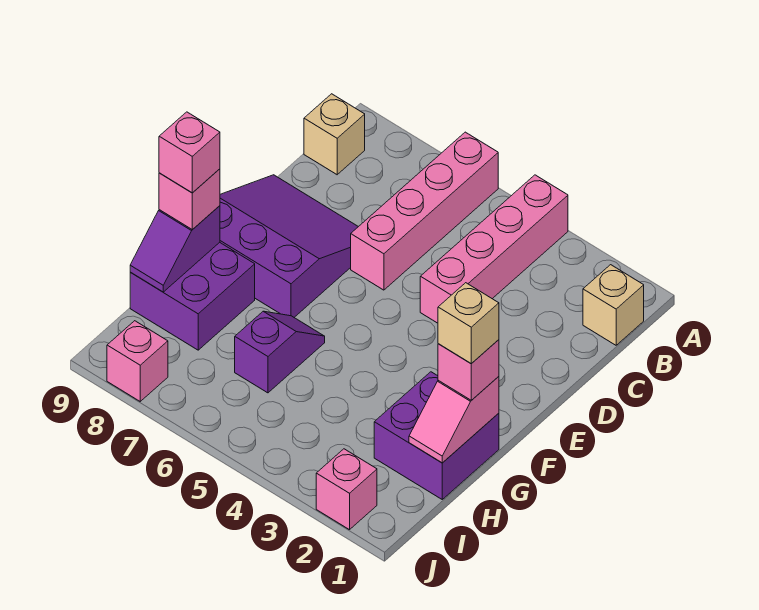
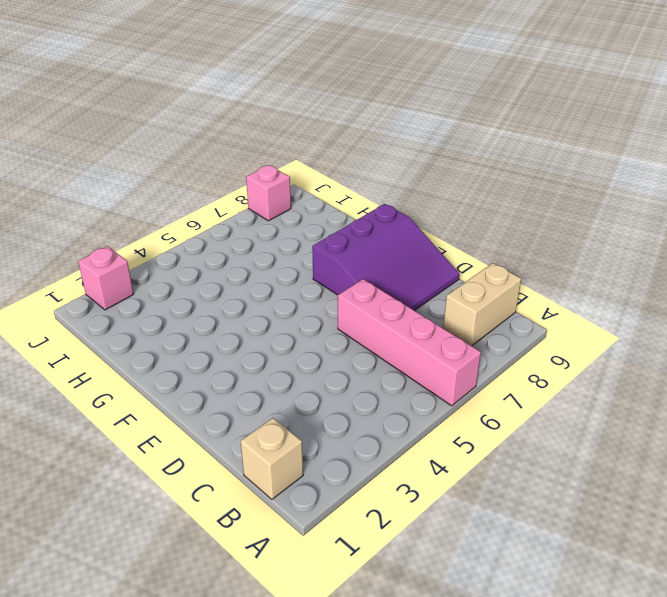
tan brick B8:B9 level 1 -> tan brick B9 level 1
none -> pink brick A4:D4 level 1
none -> purple brick G1:H2 level 1
none -> purple slope G6:H6 level 1 top H

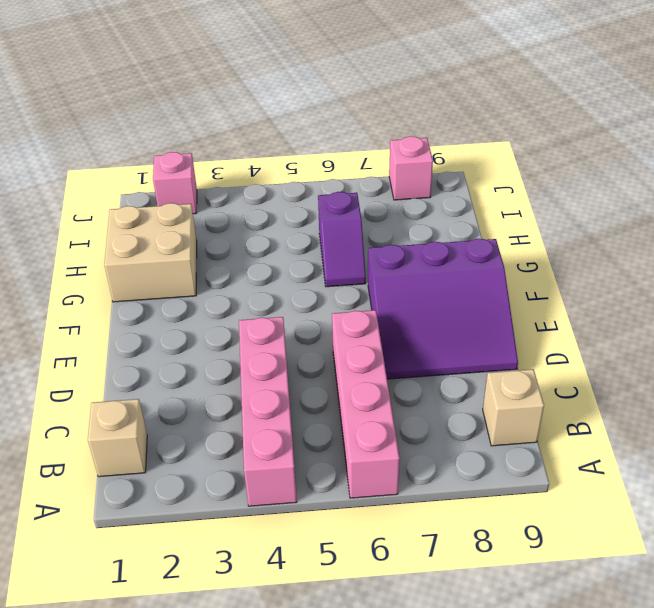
tan brick G1:H2 level 1 -> purple brick G1:H2 level 1
none -> purple brick G8:H9 level 1
none -> pink slope G1:H1 level 2 top G
none -> purple slope G9:H9 level 2 top G

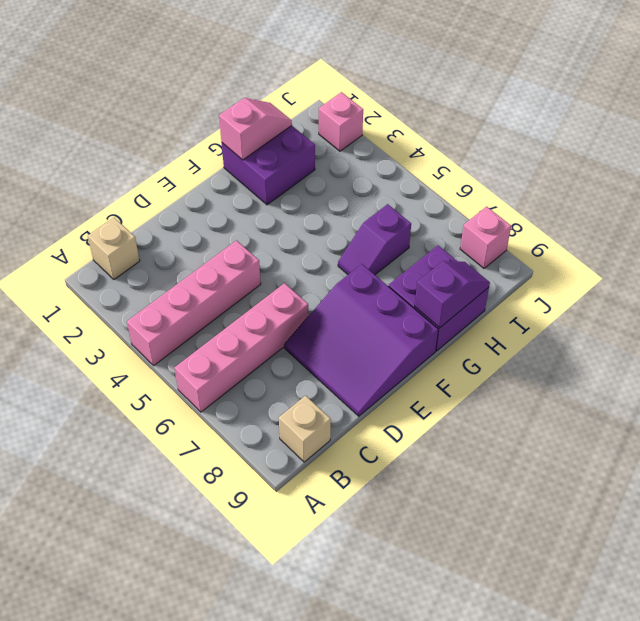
none -> pink brick G1 level 3
none -> pink brick G9 level 3
none -> tan brick G1 level 4

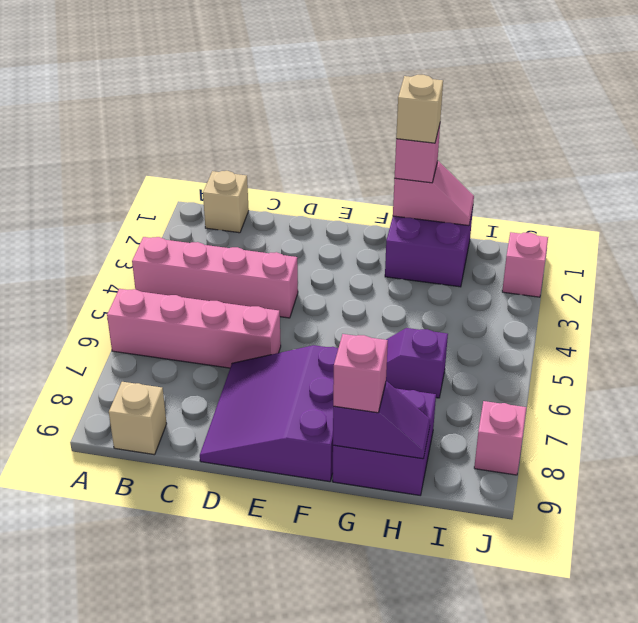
none -> pink brick G9 level 4

